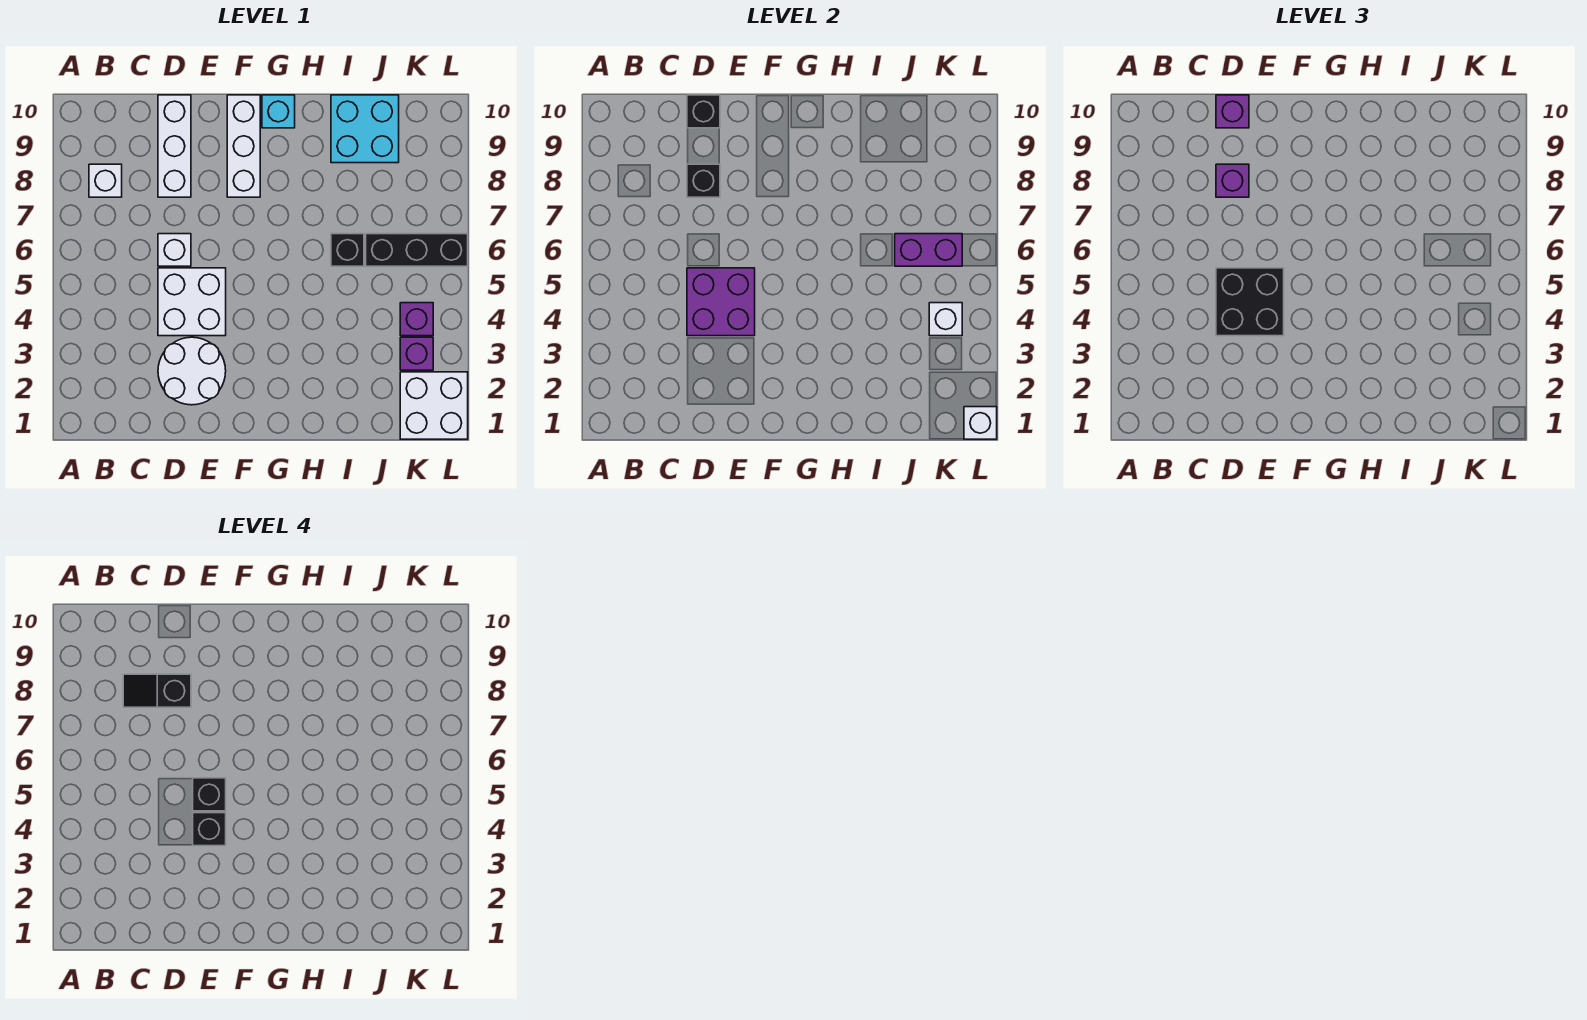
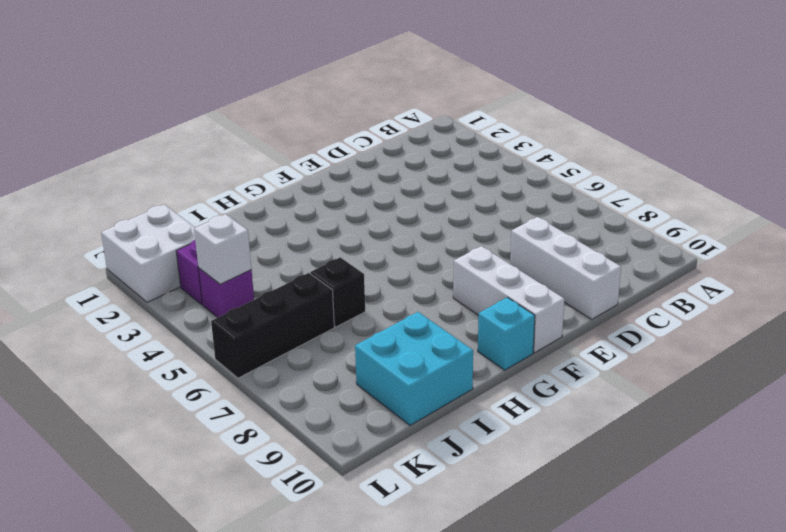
none -> white brick B8 level 1
none -> white round brick D2:E3 level 1
none -> white brick D4:E5 level 1

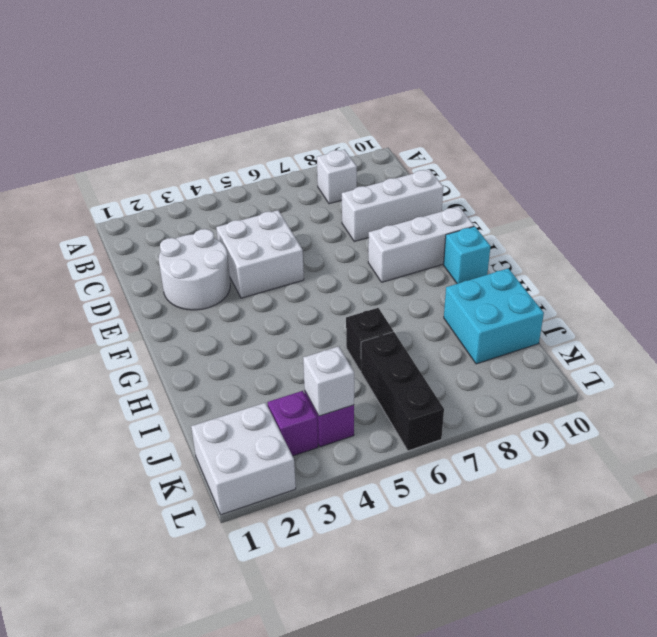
none -> white brick D6 level 1
none -> purple brick D4:E5 level 2
none -> black brick D8 level 2

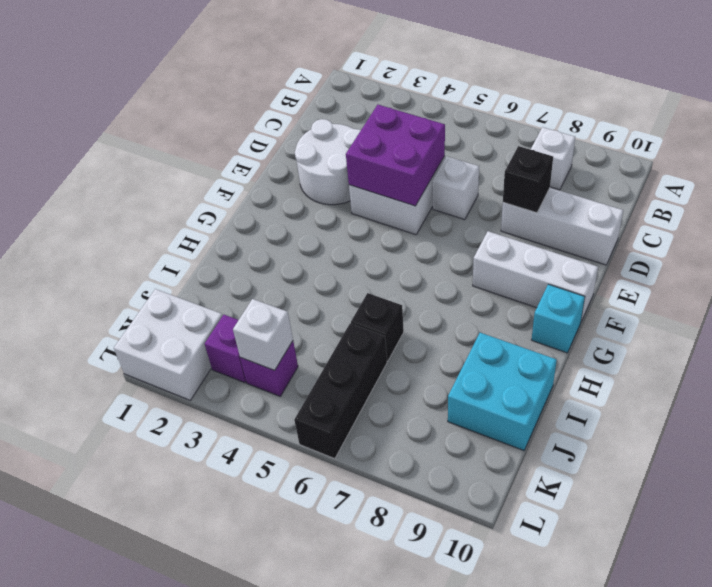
none -> black brick D10 level 2
none -> purple brick J6:K6 level 2
none -> white brick L1 level 2

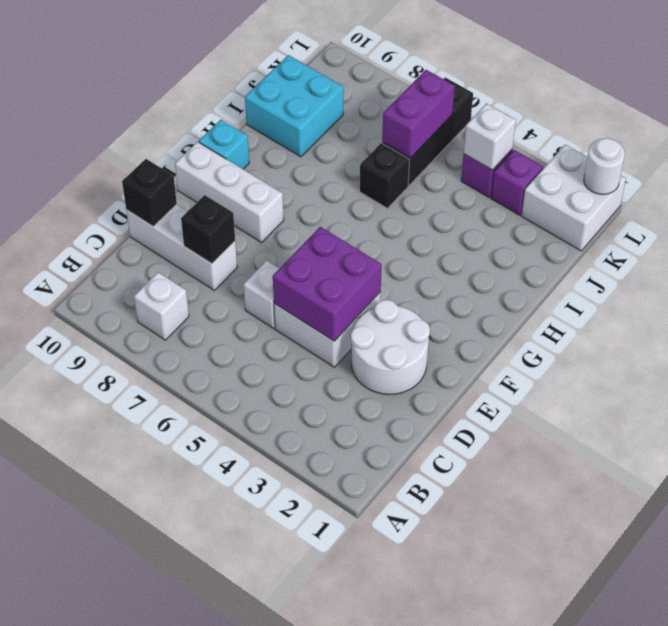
white round brick L1 level 2 -> white brick L1 level 2
none -> black brick D4:E5 level 3
none -> purple brick D8 level 3
none -> purple brick D10 level 3

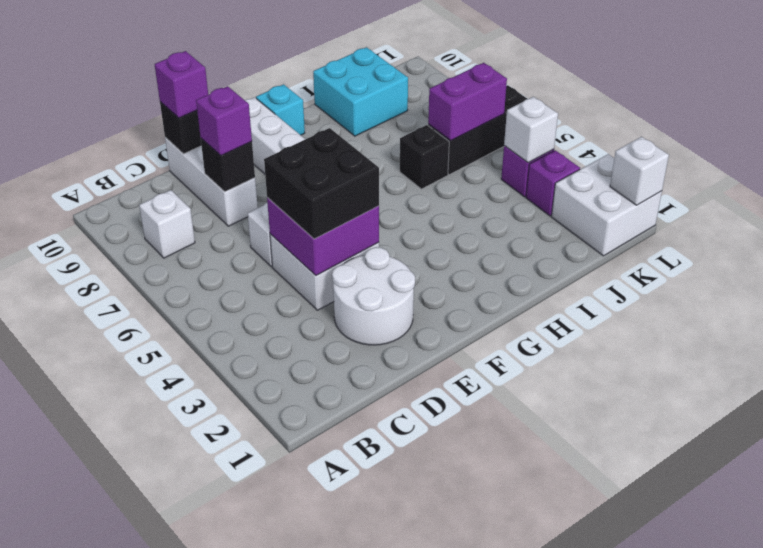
none -> black slope C8:D8 level 4 top D
none -> black brick E4 level 4
none -> black brick E5 level 4

